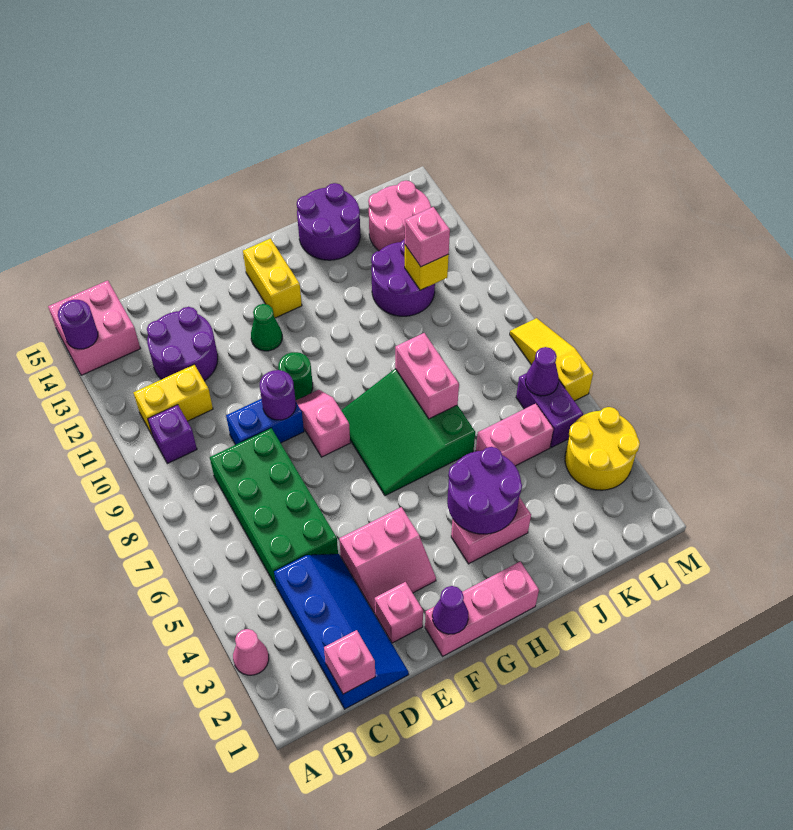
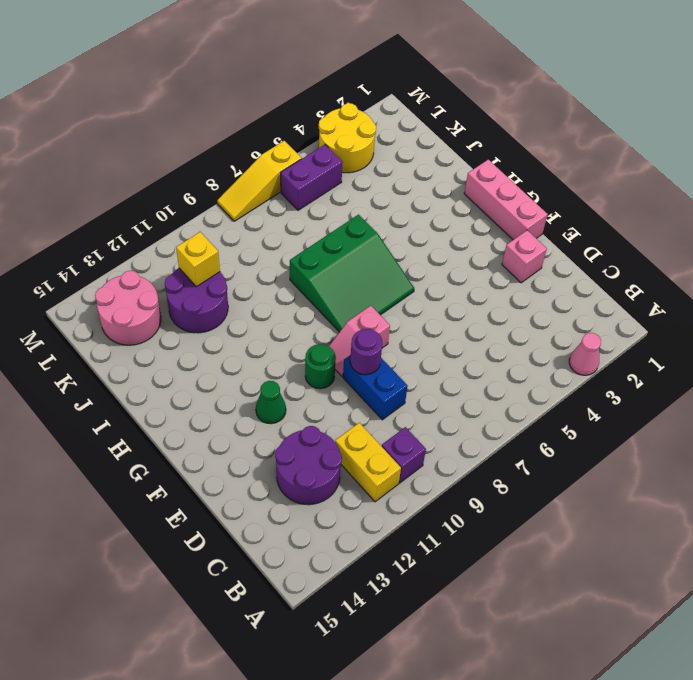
none -> pink brick A14:B15 level 1
none -> blue slope C1:D4 level 1 top C
none -> green brick C5:D8 level 1
none -> pink slope E3:F4 level 1 top 4

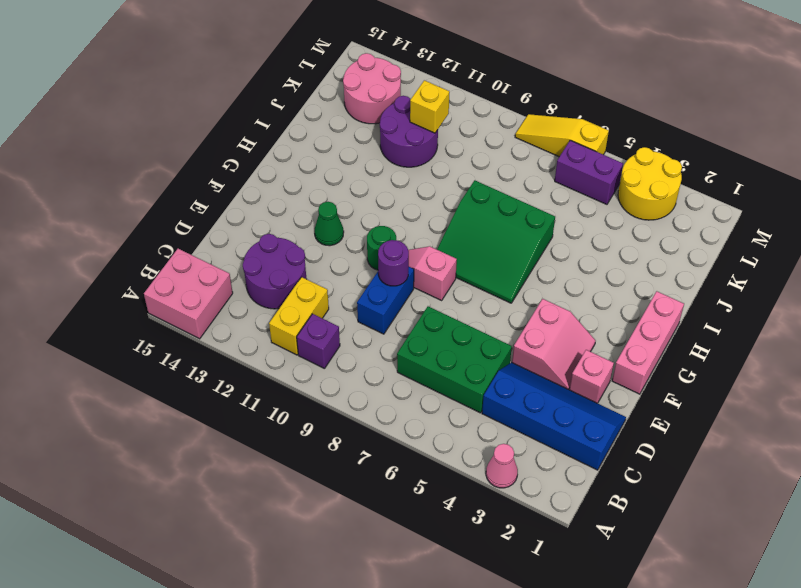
green brick C5:D7 level 1 -> green brick C5:D8 level 1
none -> yellow brick G13:G14 level 1
none -> pink brick H3:I3 level 1
none -> purple round brick I14:J15 level 1
none -> pink brick J5:K5 level 1

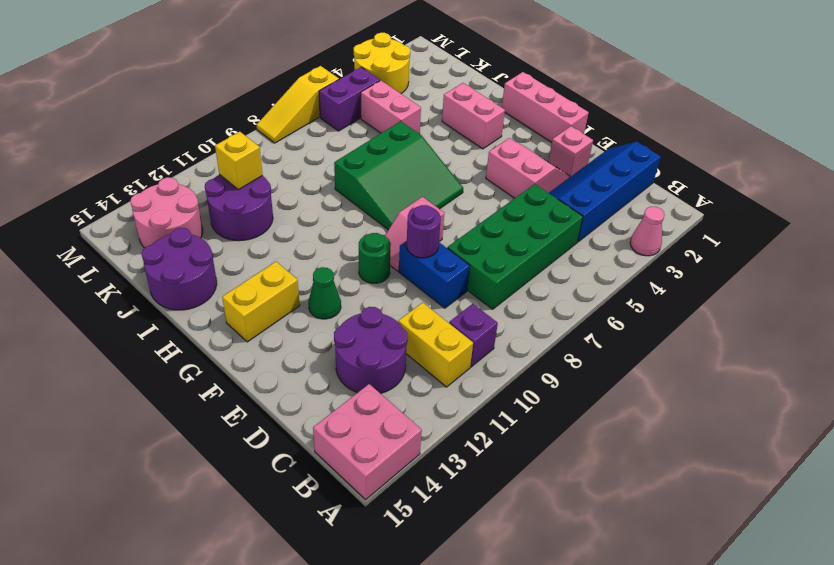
none -> purple round brick A14 level 2
none -> pink brick C1 level 2
none -> purple cone F1 level 2
none -> purple round brick H3:I4 level 2

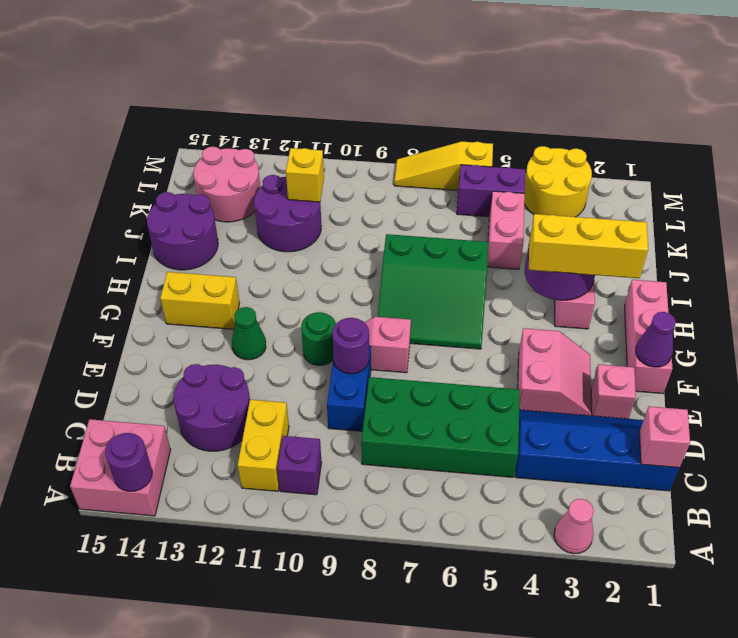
yellow brick H2:H4 level 3 -> none
none -> pink brick I7:I8 level 2
none -> purple cone L6 level 2
none -> pink brick K11 level 3

